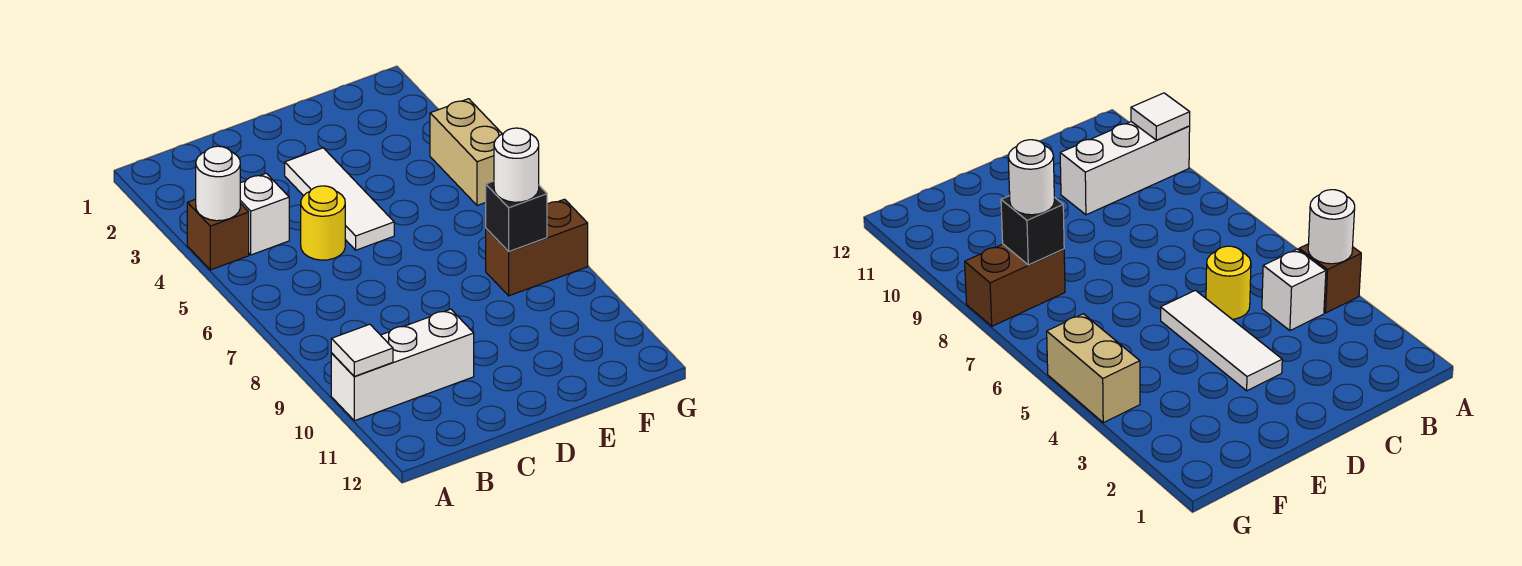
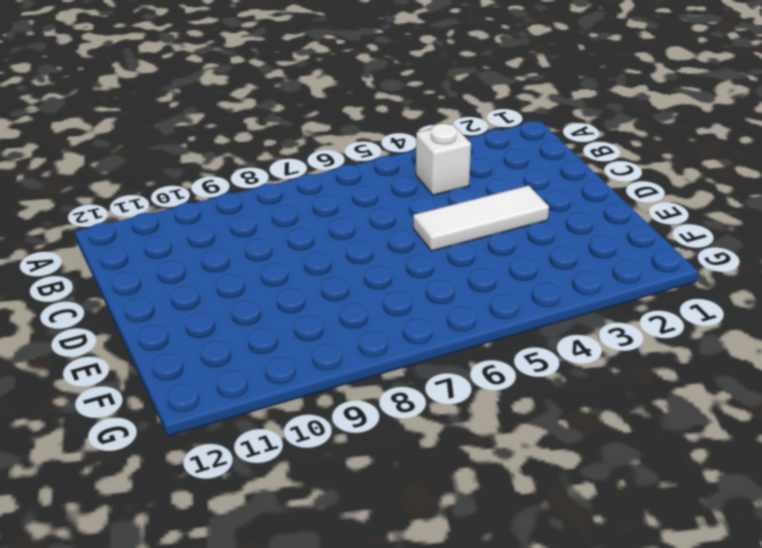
none -> brown brick A4 level 1
none -> white brick A10:C10 level 1

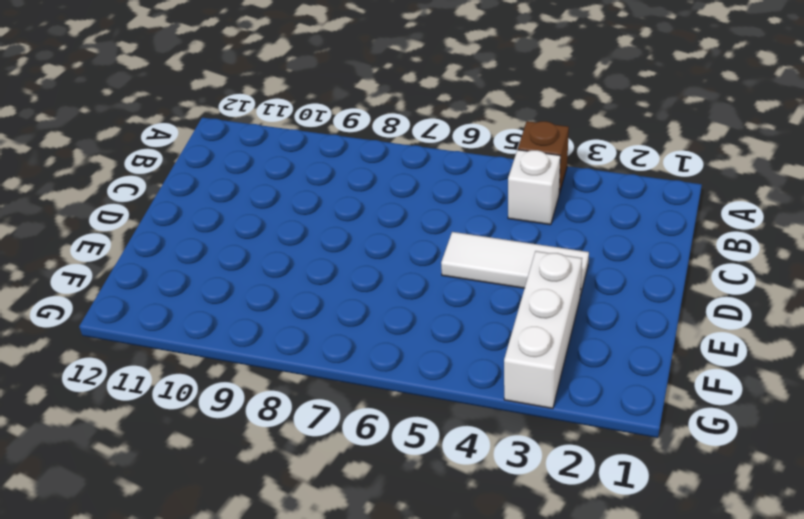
white brick E3:G3 level 1 -> white brick A10:C10 level 1
none -> yellow round brick C5 level 1
none -> brown brick F8:G8 level 1

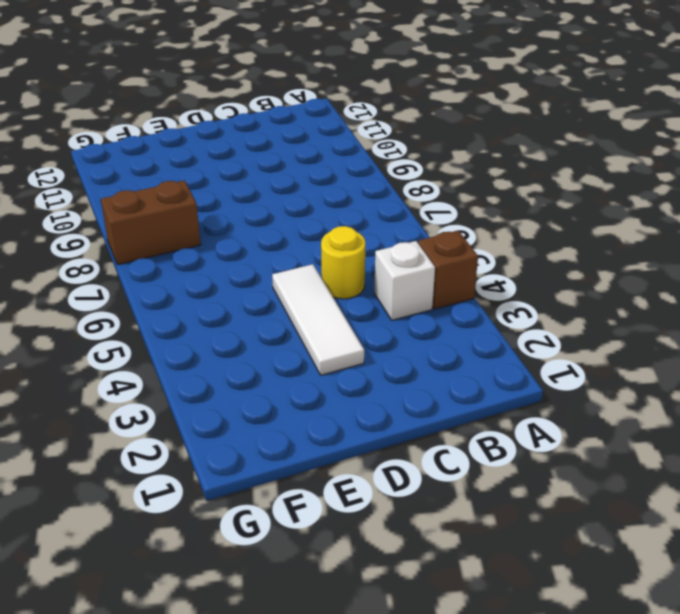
none -> white brick A10:C10 level 1
none -> tan brick G4:G5 level 1

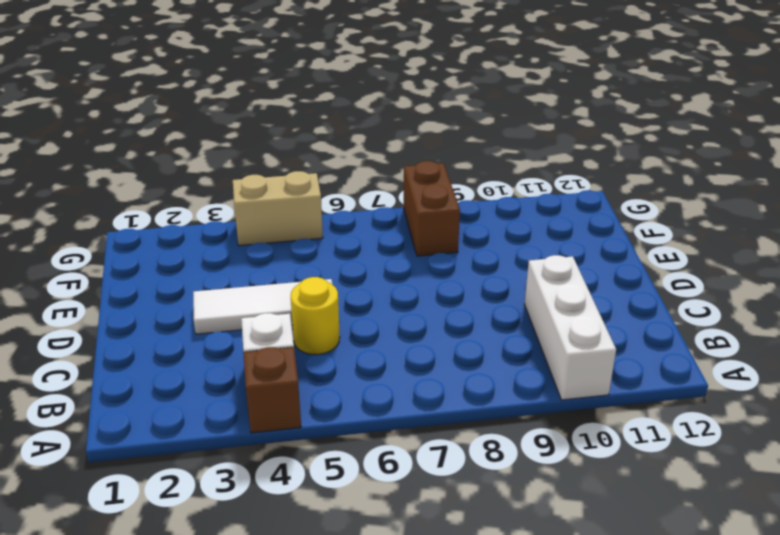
none -> white round brick A4 level 2
none -> white tile A10 level 2

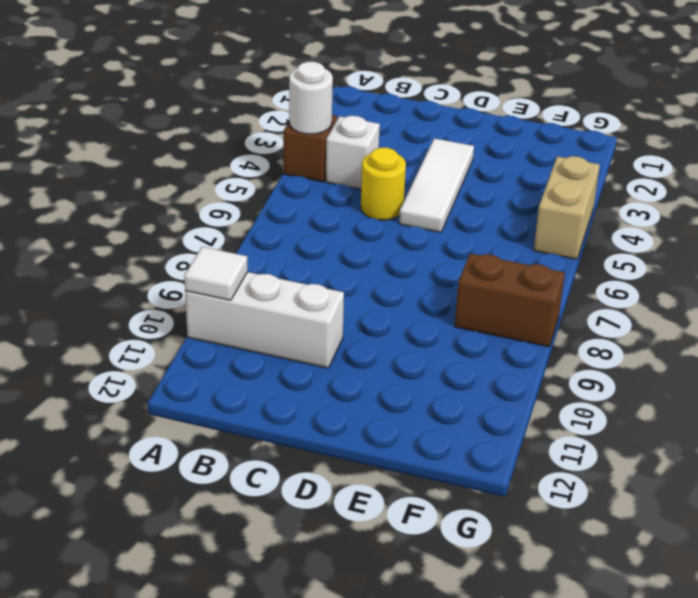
none -> black brick F8 level 2
none -> white round brick F8 level 3

